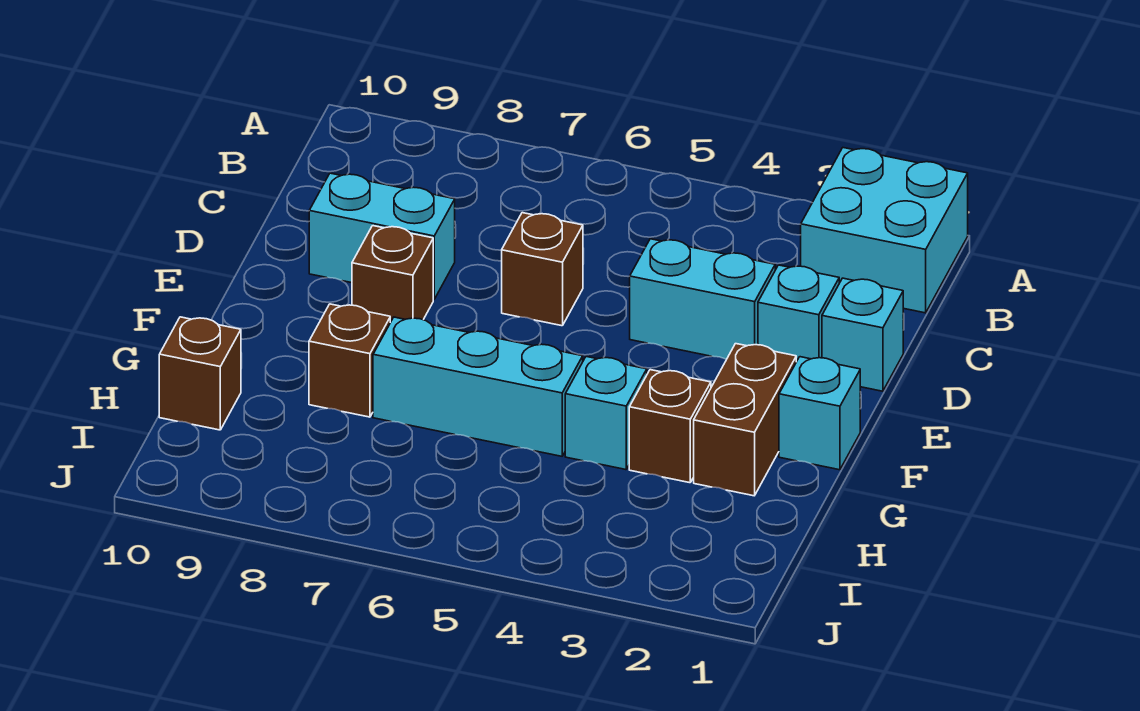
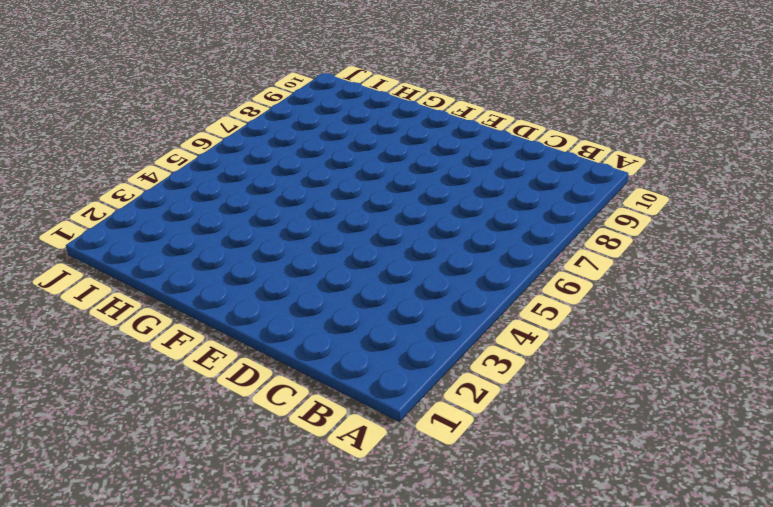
none -> cyan brick A1:B2 level 1
none -> cyan brick D1 level 1
none -> cyan brick D2 level 1

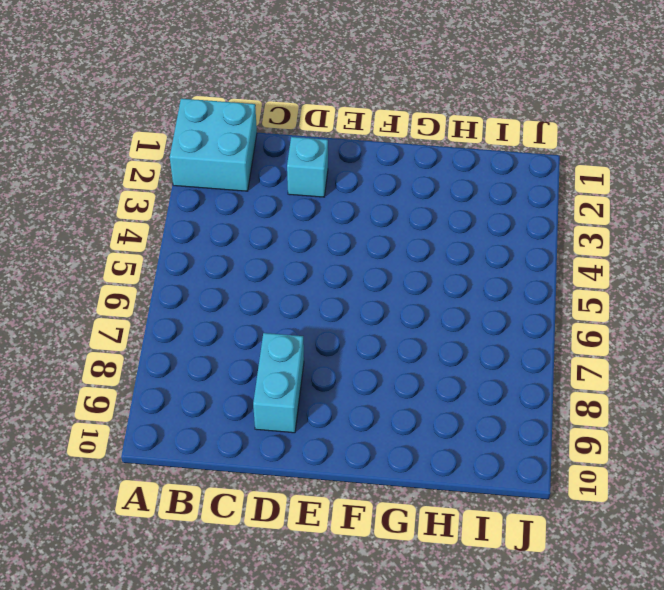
none -> cyan brick D1 level 1
none -> cyan brick D3:D4 level 1
none -> brown brick D6 level 1

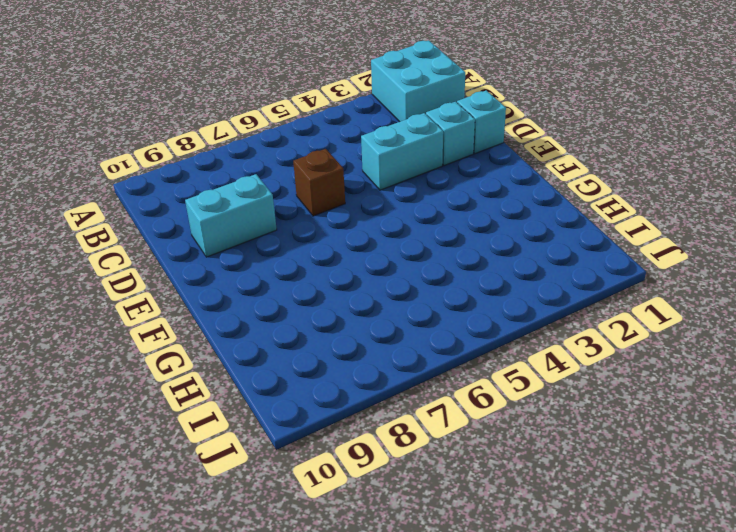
none -> brown brick E8 level 1
none -> cyan brick F1 level 1
none -> brown brick F2:G2 level 1

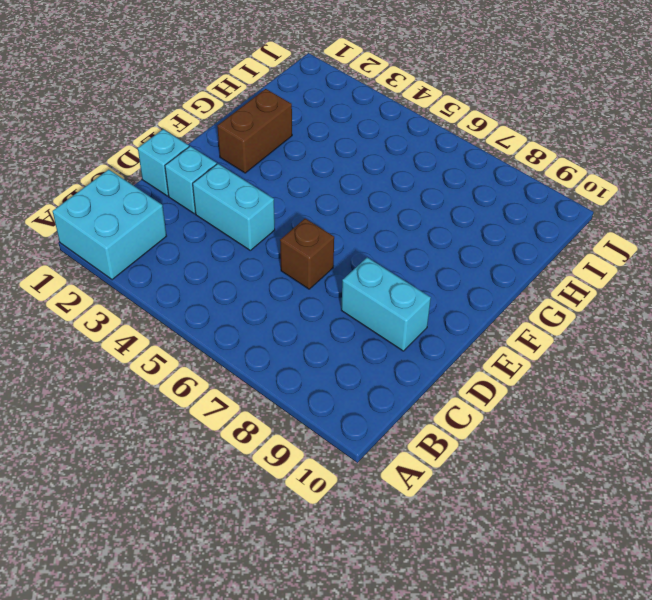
none -> brown brick E8 level 1
none -> cyan brick F1 level 1
none -> brown brick G3 level 1

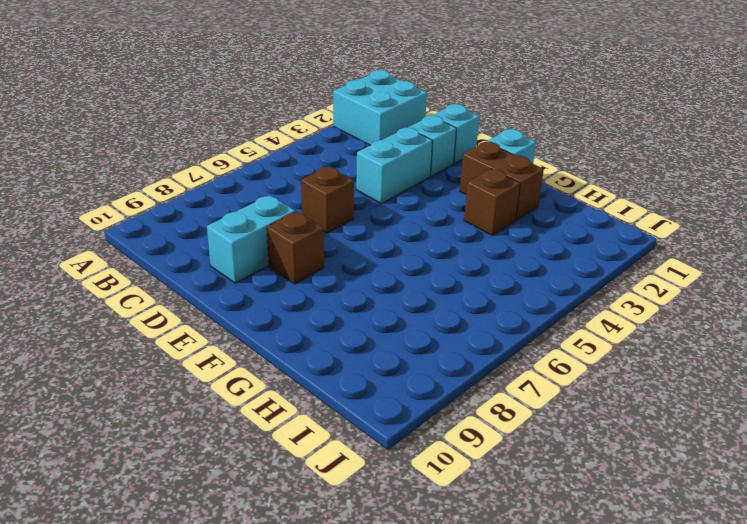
none -> cyan brick G4 level 1
none -> cyan brick G5:G7 level 1
none -> brown brick G8 level 1

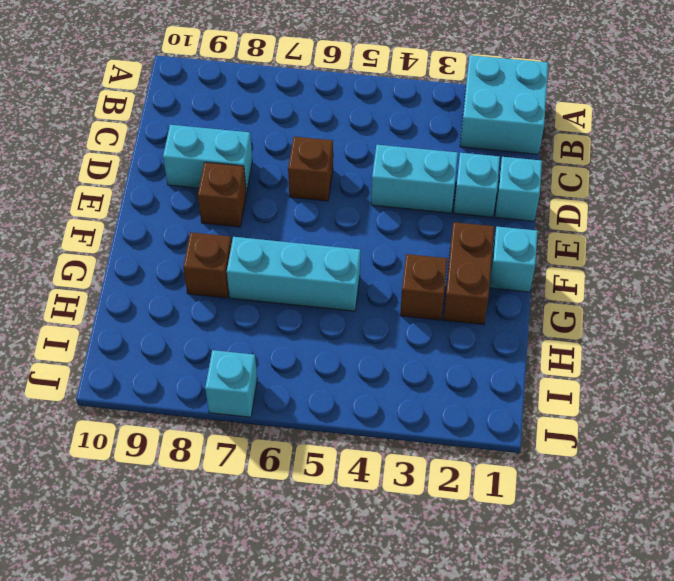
cyan brick J7 level 1 -> cyan brick G4 level 1
none -> brown brick H10 level 1

